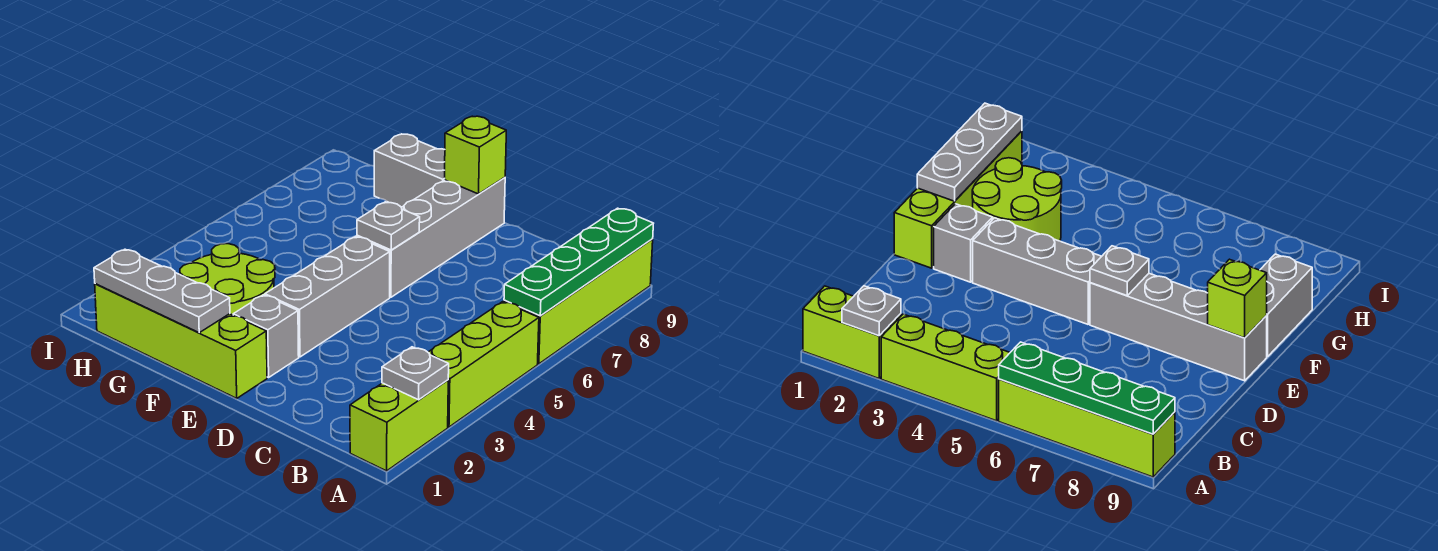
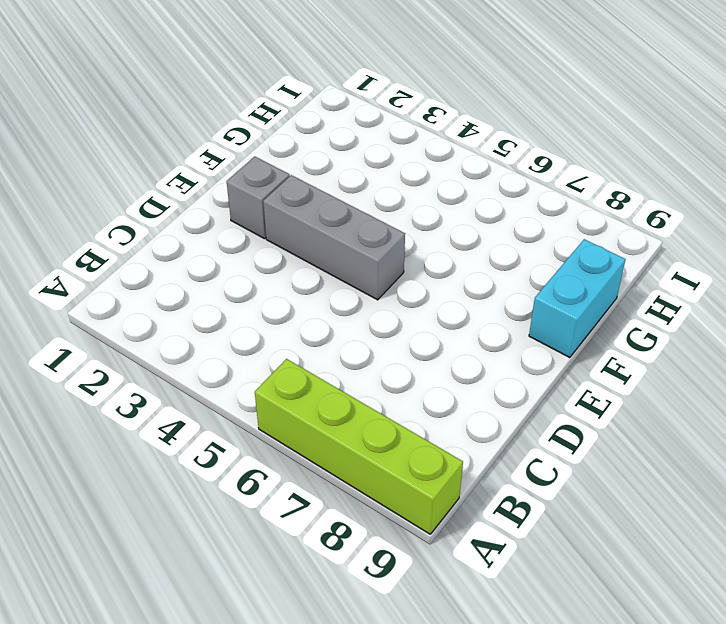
cyan brick F9:G9 level 1 -> grey brick F9:G9 level 1
none -> lime brick A1:A2 level 1
none -> lime brick A3:A5 level 1
none -> lime brick E1:H1 level 1

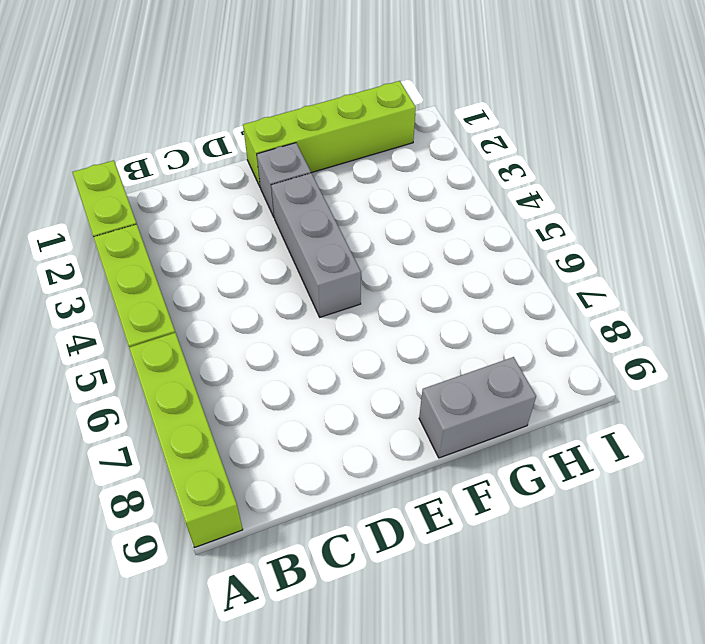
none -> grey brick E6:E9 level 1
none -> lime round brick F2:G3 level 1
none -> grey plate A2 level 2

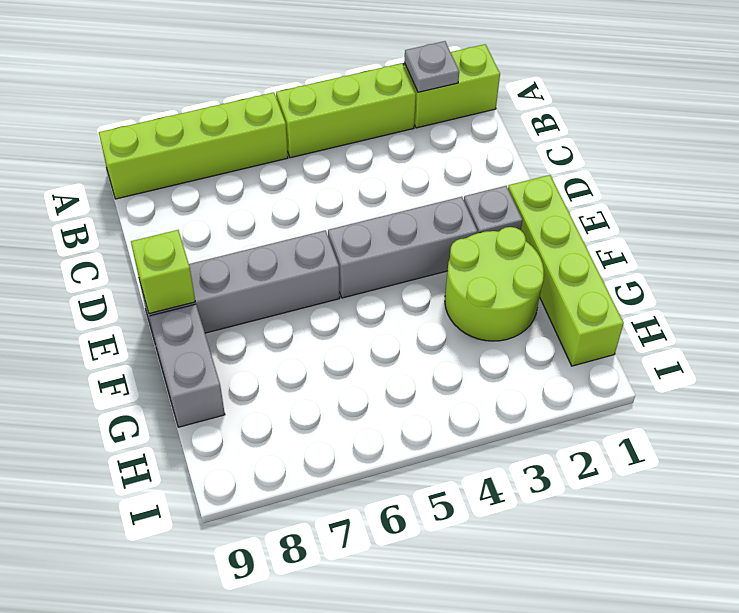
none -> green plate A6:A9 level 2
none -> grey plate E6 level 2
none -> grey plate F1:H1 level 2

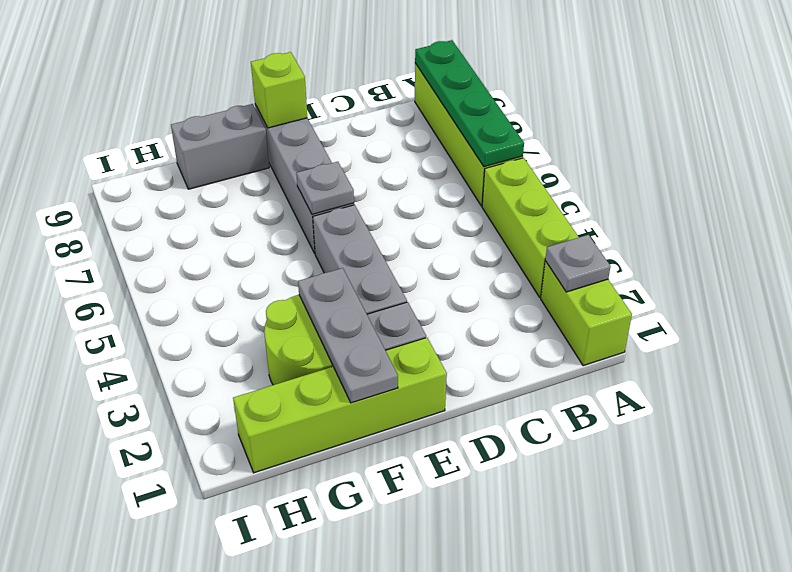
grey plate F1:F3 level 2 -> grey plate F1:H1 level 2

